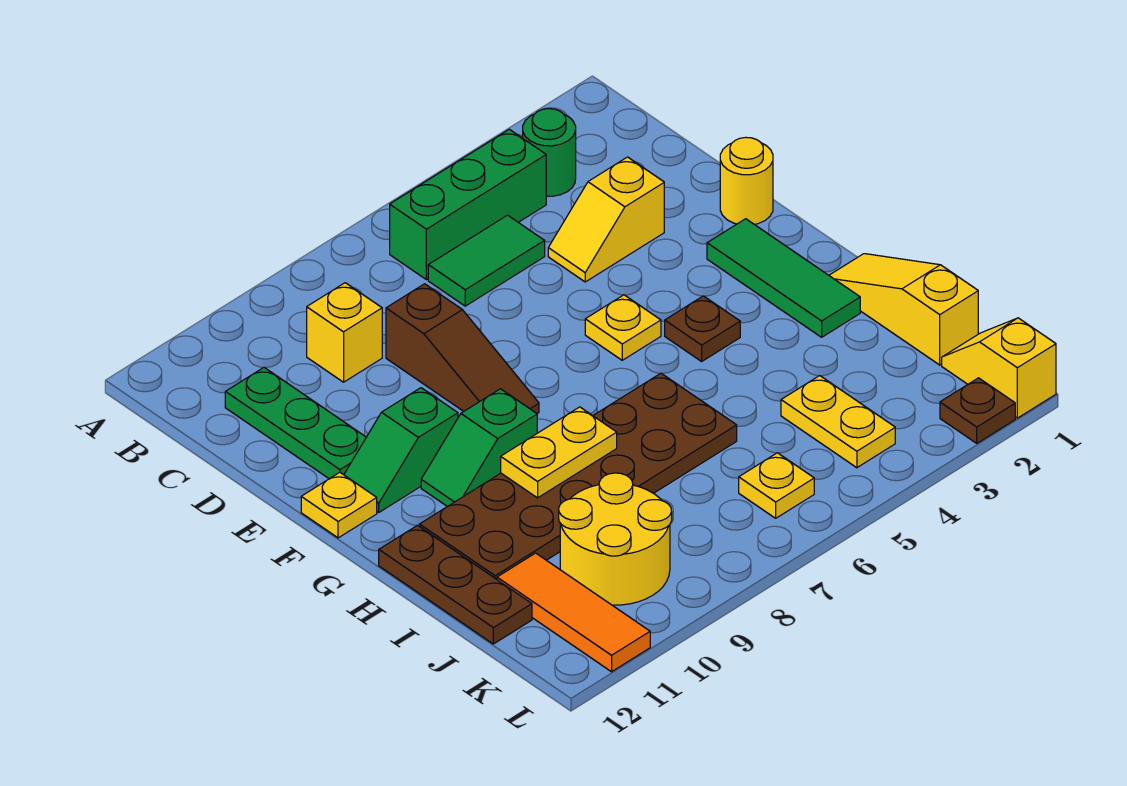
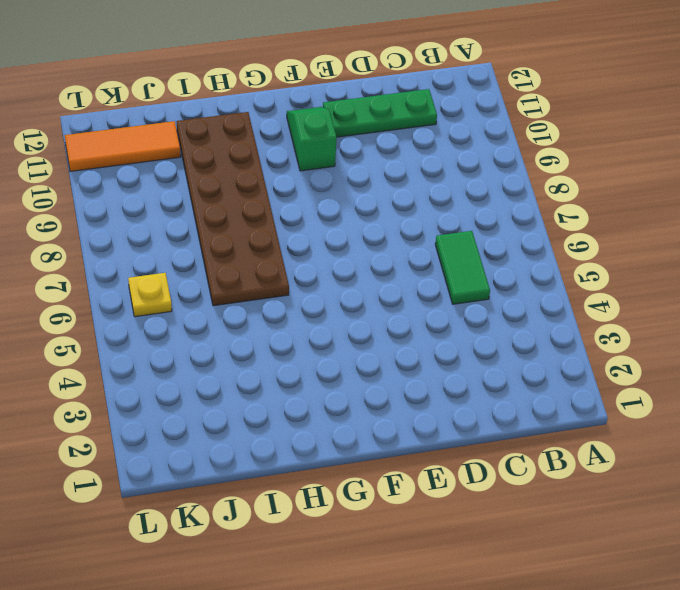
none -> green round brick B3 level 1
none -> green brick B4:B6 level 1
none -> yellow brick C9 level 1

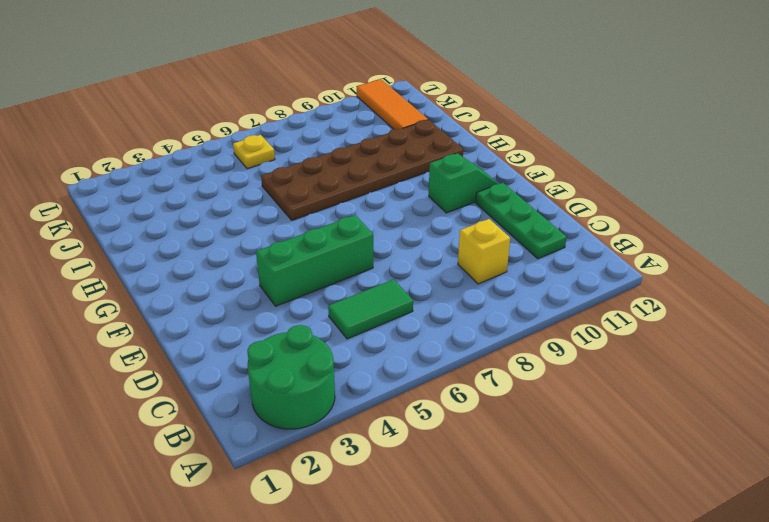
green round brick A2:B3 level 1 -> green round brick B3 level 1
green brick E4:E6 level 1 -> green brick B4:B6 level 1
none -> yellow slope D3:D4 level 1 top 3
none -> brown slope D8:F8 level 1 top D
none -> yellow round brick E1 level 1

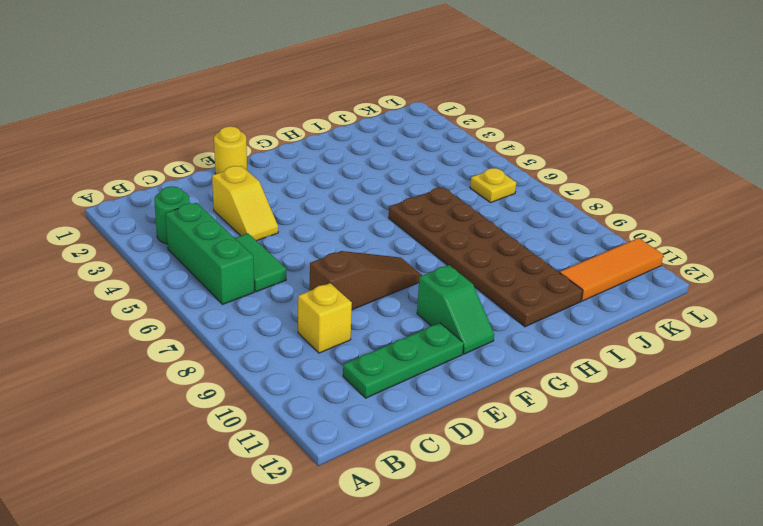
none -> green tile F2:H2 level 1
none -> yellow plate F5 level 1
none -> yellow plate F12 level 1

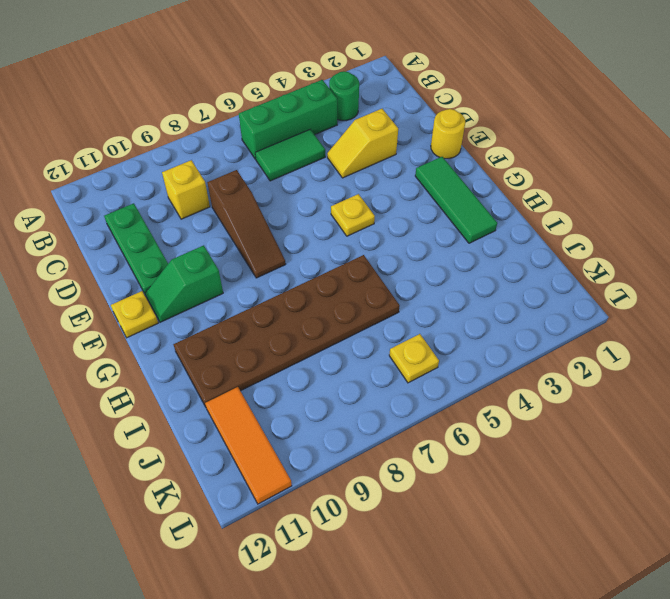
none -> brown plate G4 level 1
none -> green slope G9:G10 level 1 top 9
none -> yellow slope H1:J1 level 1 top J

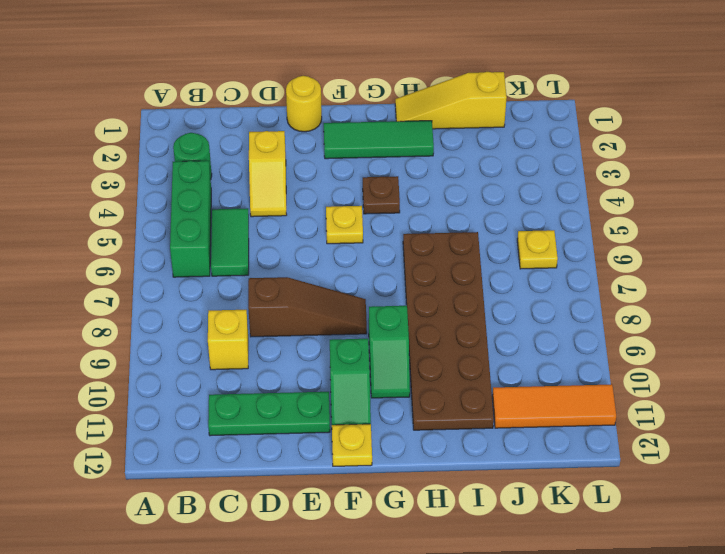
none -> brown plate H12:J12 level 1
none -> yellow plate J4:K4 level 1
none -> yellow round brick J9:K10 level 1

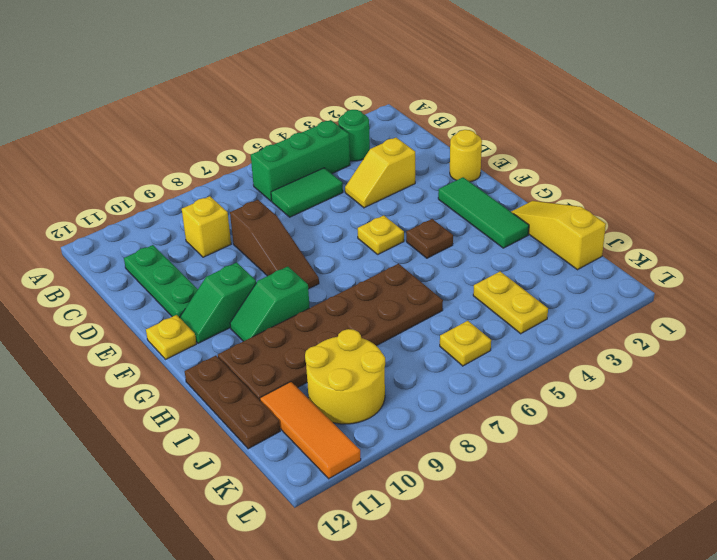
none -> yellow slope K1:L1 level 1 top L
none -> brown plate L2 level 1
none -> yellow plate H8:H9 level 2

